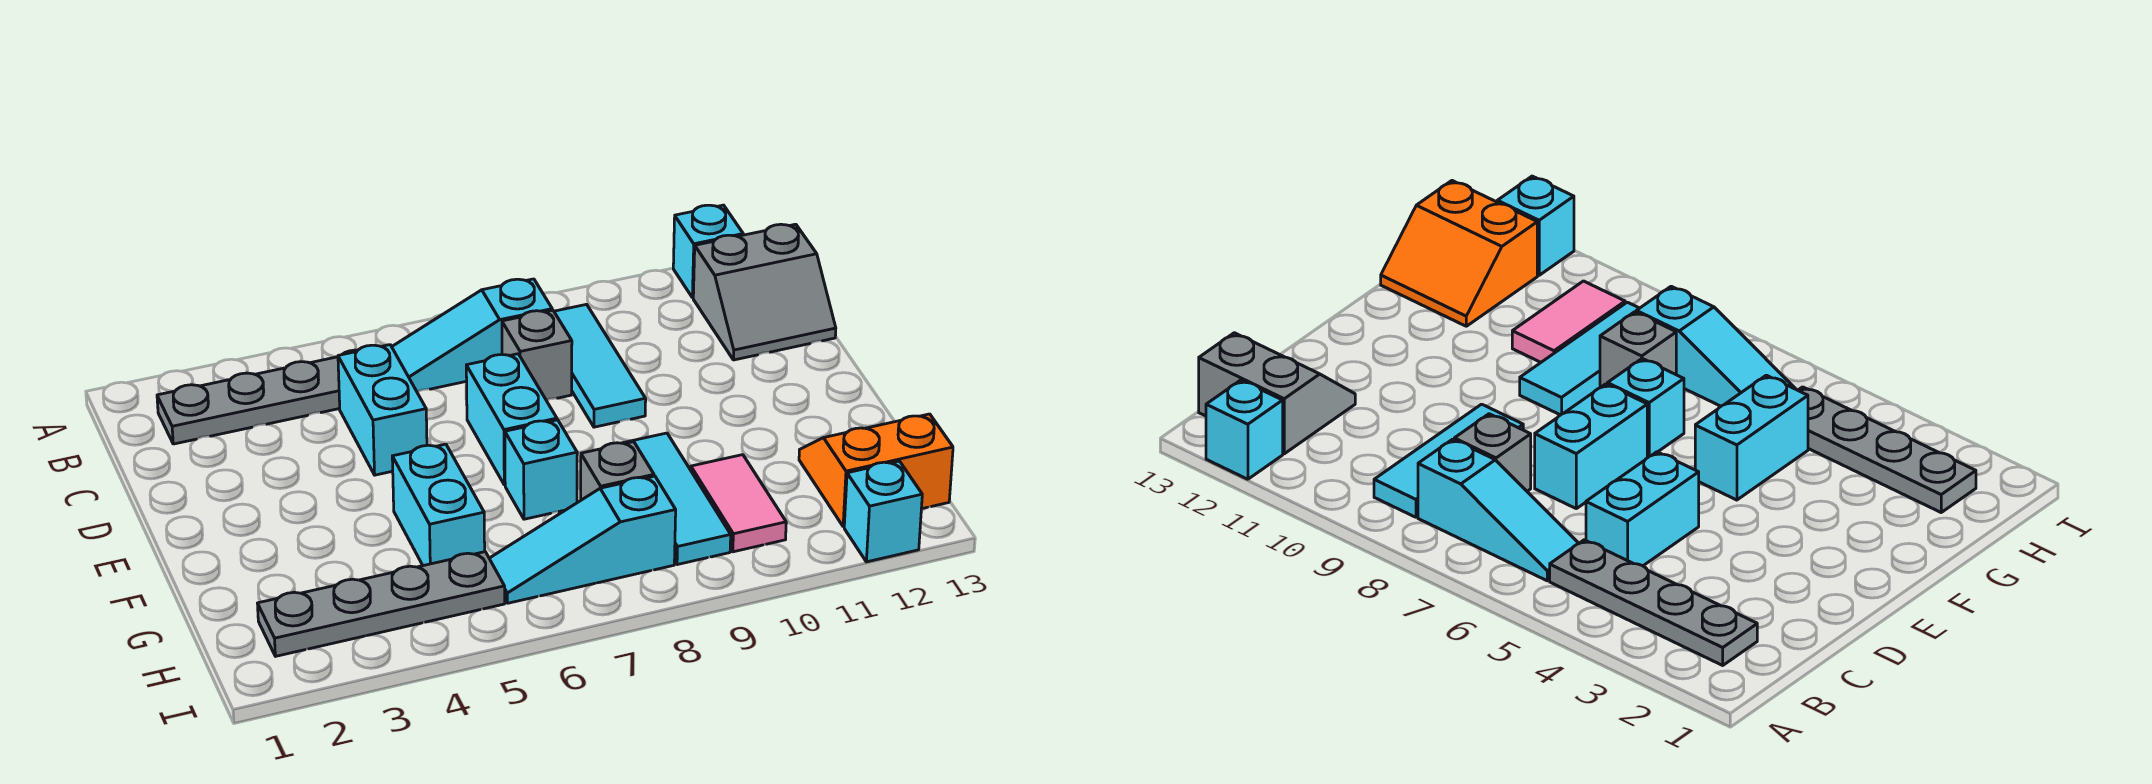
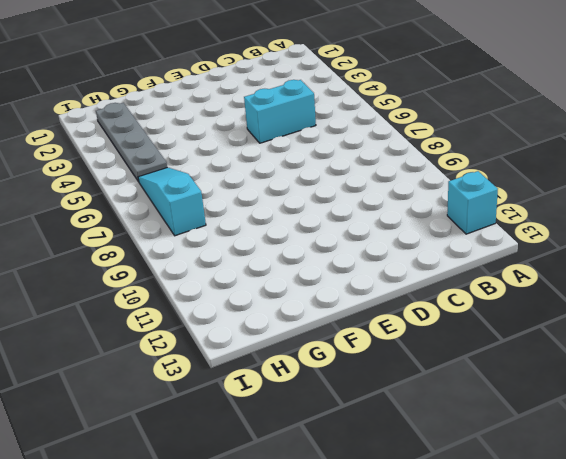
none -> grey plate B2:B5 level 1
none -> cyan slope B6:B8 level 1 top 8
none -> cyan tile B9:D9 level 1

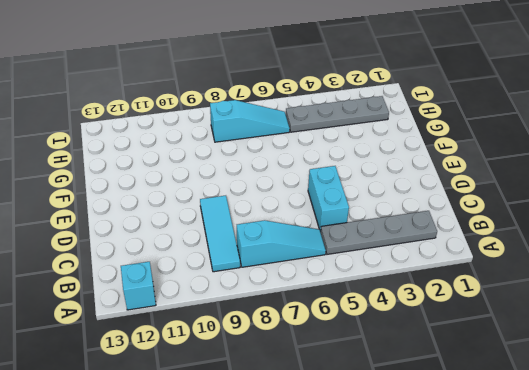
none -> grey slope B12:C13 level 1 top B
none -> grey brick C8 level 1
none -> cyan brick D7:E7 level 1

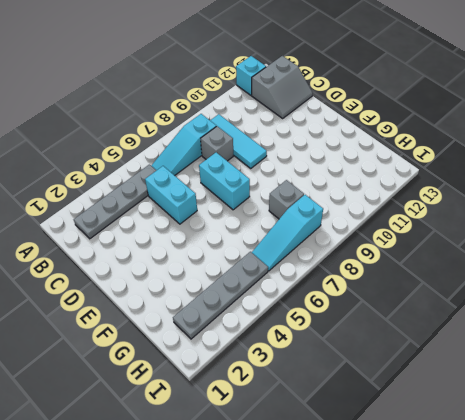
none -> cyan brick F5:G5 level 1
none -> cyan brick F7 level 1
none -> cyan tile F9:H9 level 1

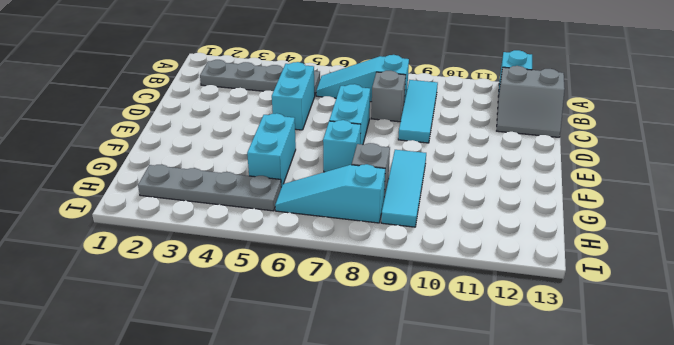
none -> pink tile G10:H10 level 1
none -> orange slope G12:H13 level 1 top H
none -> cyan brick I12 level 1

